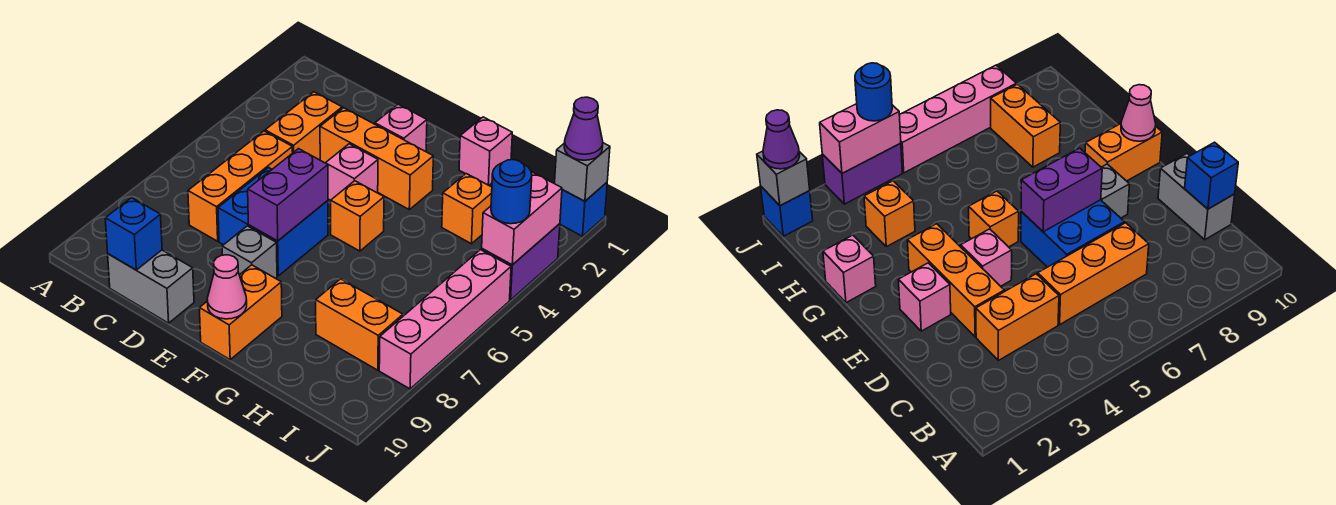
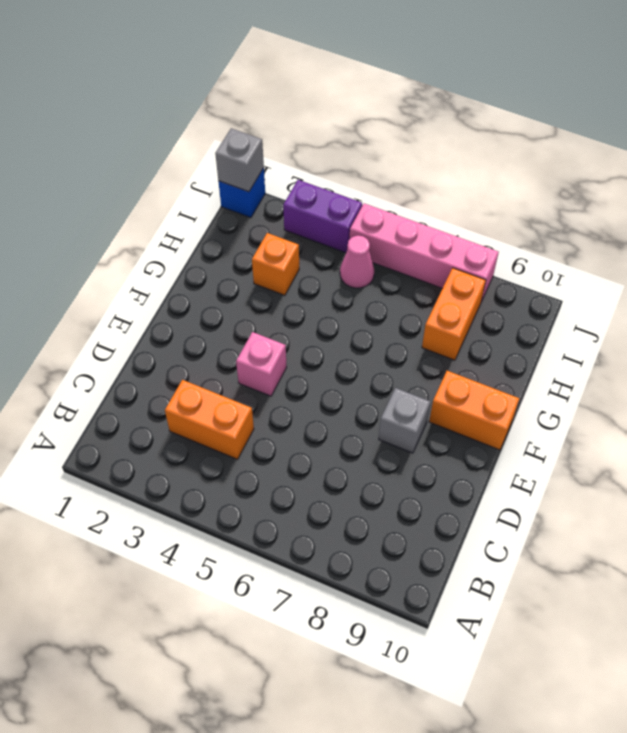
pink cone I5 level 1 -> pink cone F10 level 2
none -> orange brick C5:C7 level 1
none -> grey brick C10:D10 level 1
none -> orange brick D3:F3 level 1

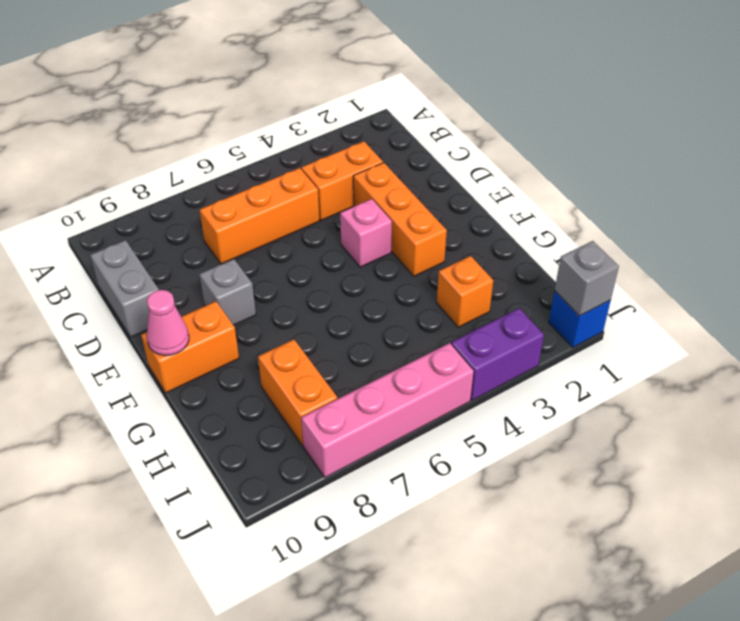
none -> blue brick D6:E7 level 1
none -> pink brick E2 level 1
none -> orange brick F5 level 1

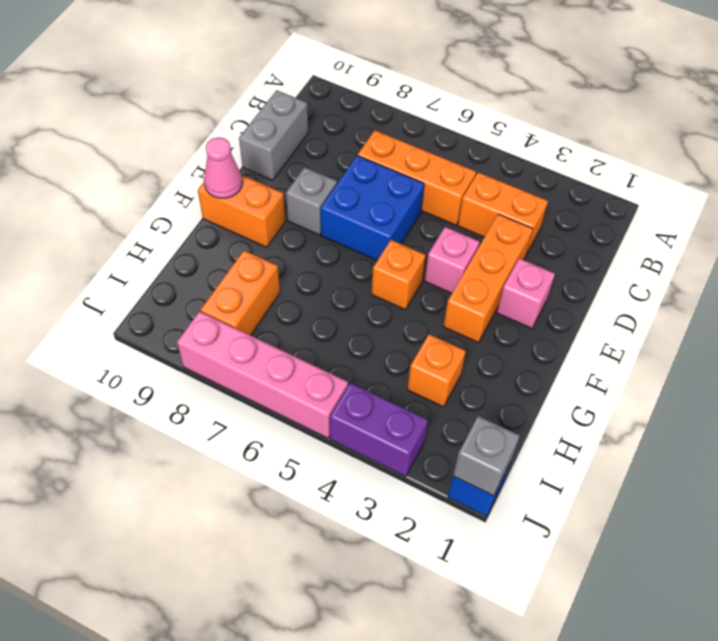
none -> pink brick G1 level 1
none -> blue brick C10 level 2
none -> purple brick E6:E7 level 2

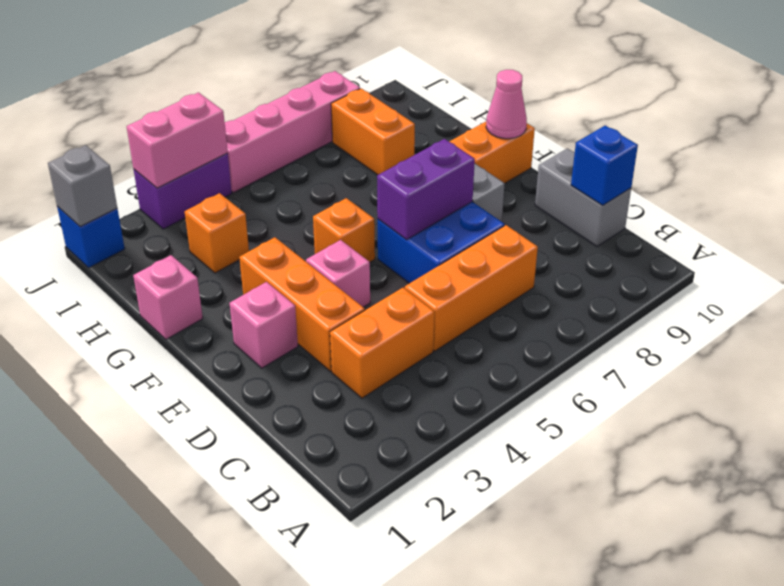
none -> purple cone J1 level 3
none -> blue round brick J4 level 3

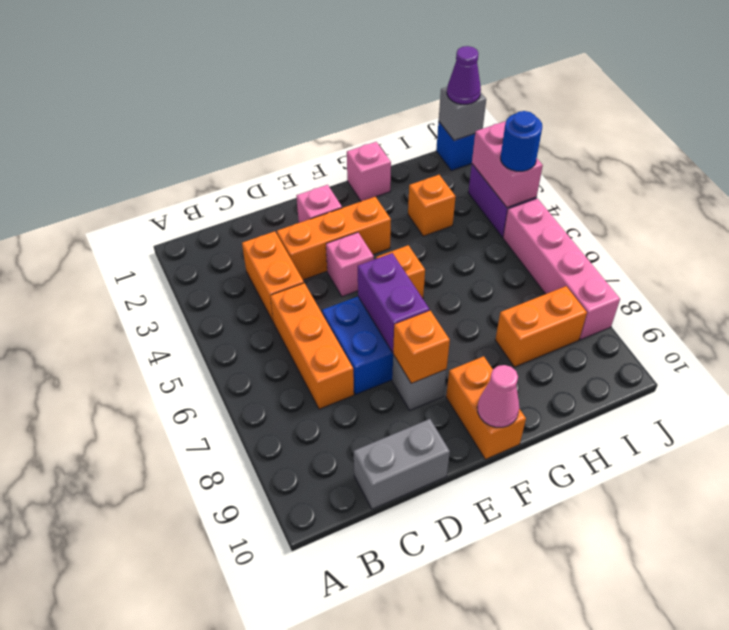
orange brick E8 level 2 -> none
none -> blue brick C10 level 2

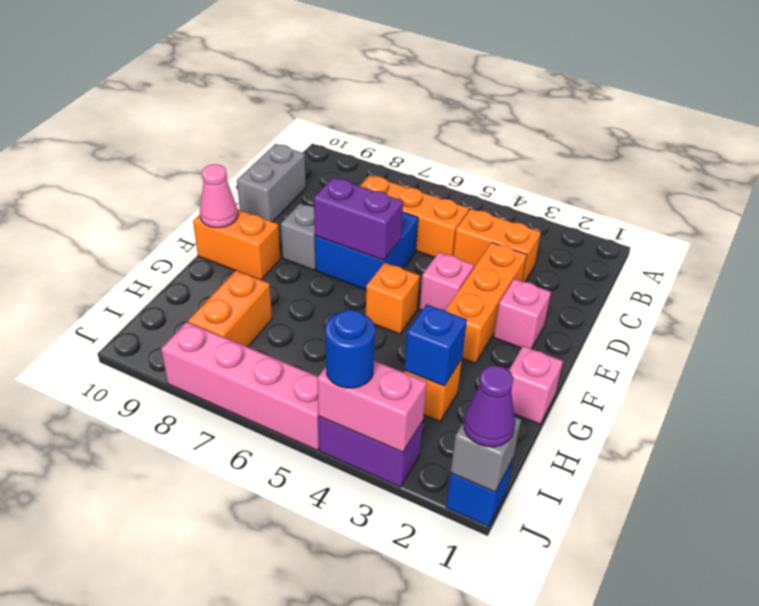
blue brick H3 level 2 -> blue brick C10 level 2

